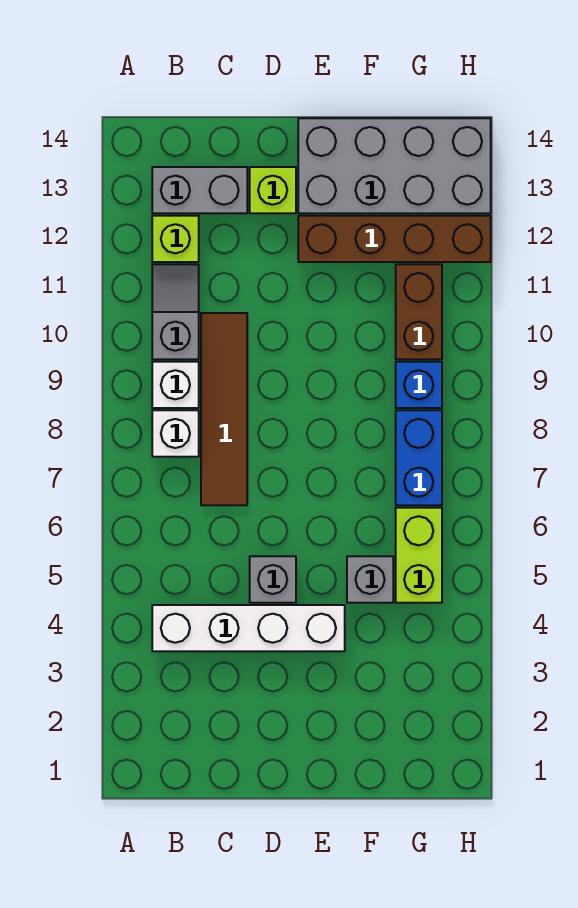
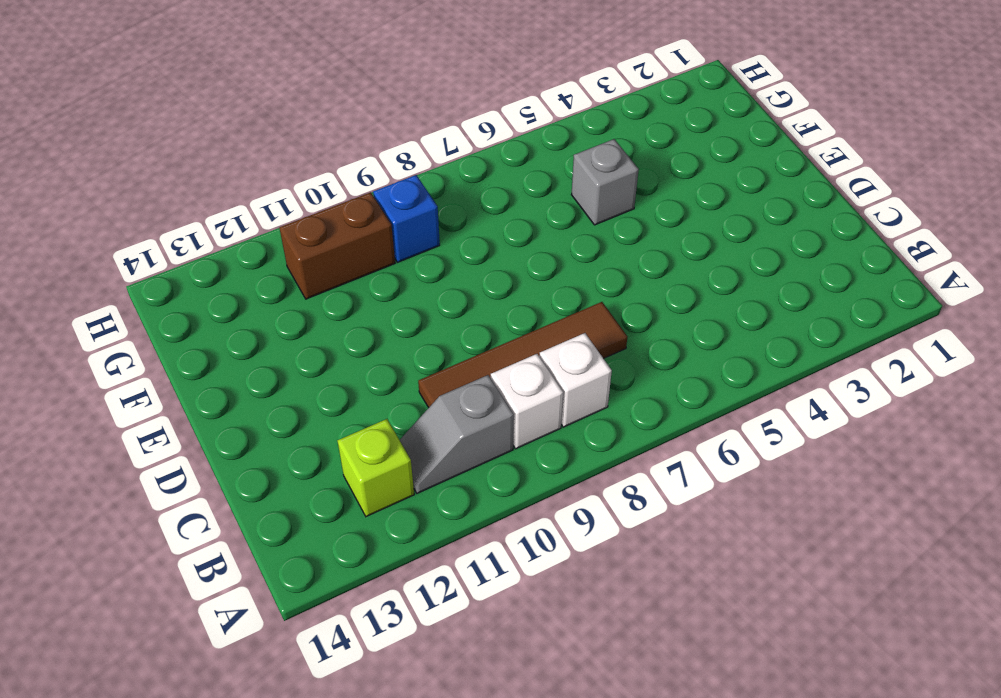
none -> white brick B4:E4 level 1
none -> grey brick B13:C13 level 1
none -> grey brick D5 level 1

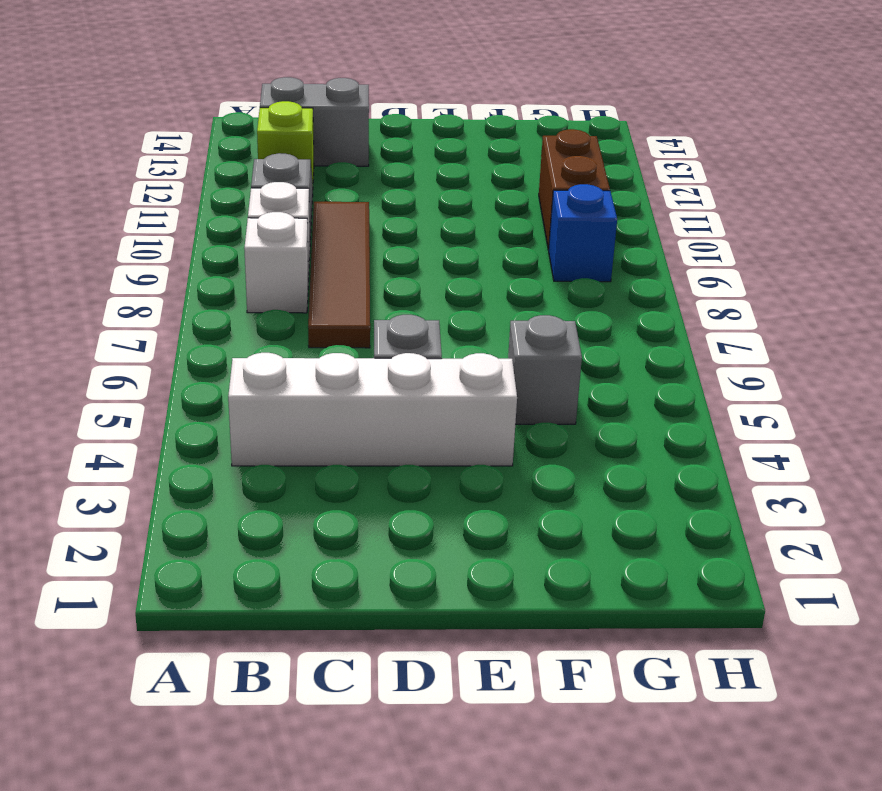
none -> lime brick D13 level 1
none -> brown brick E12:H12 level 1
none -> grey brick E13:H14 level 1

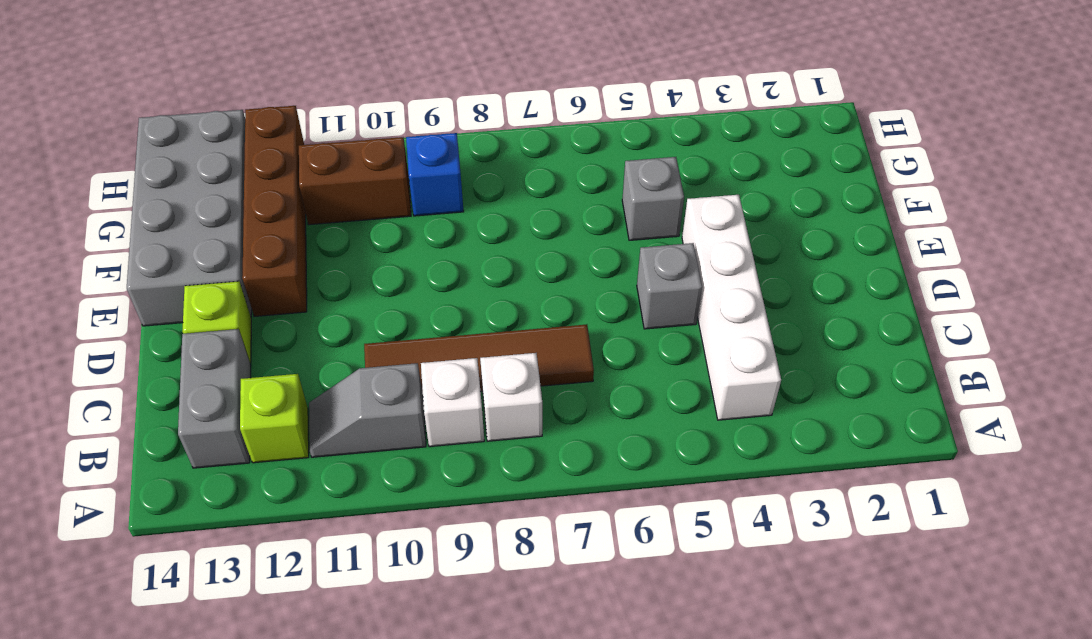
none -> lime brick G5:G6 level 1
none -> blue brick G7:G8 level 1

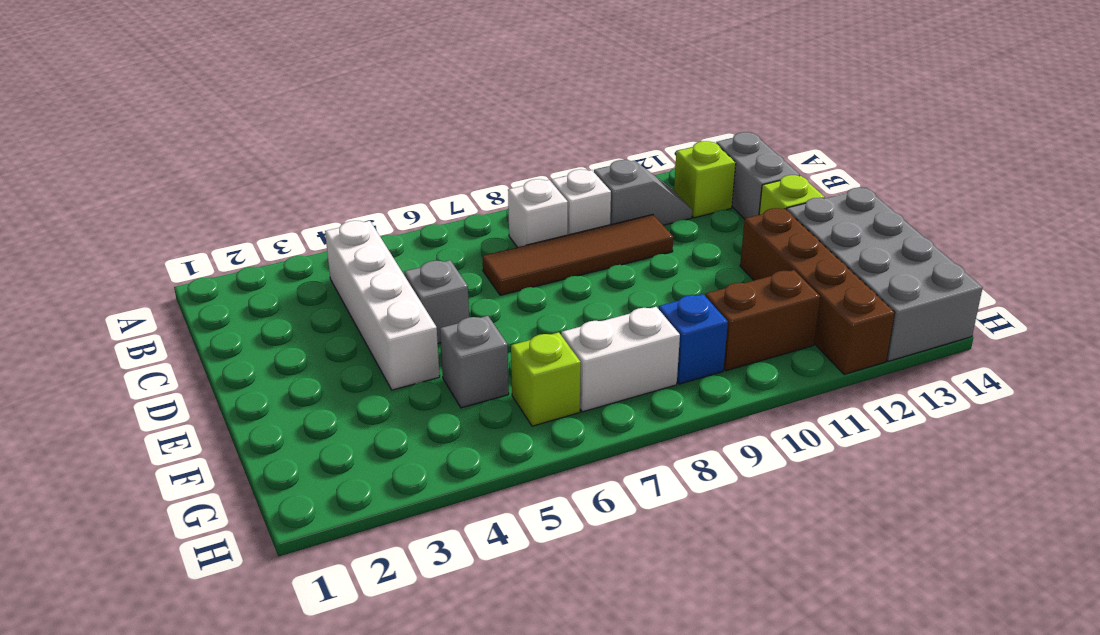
lime brick G6 level 1 -> lime brick G5:G6 level 1
white brick G7:G8 level 1 -> blue brick G7:G8 level 1

